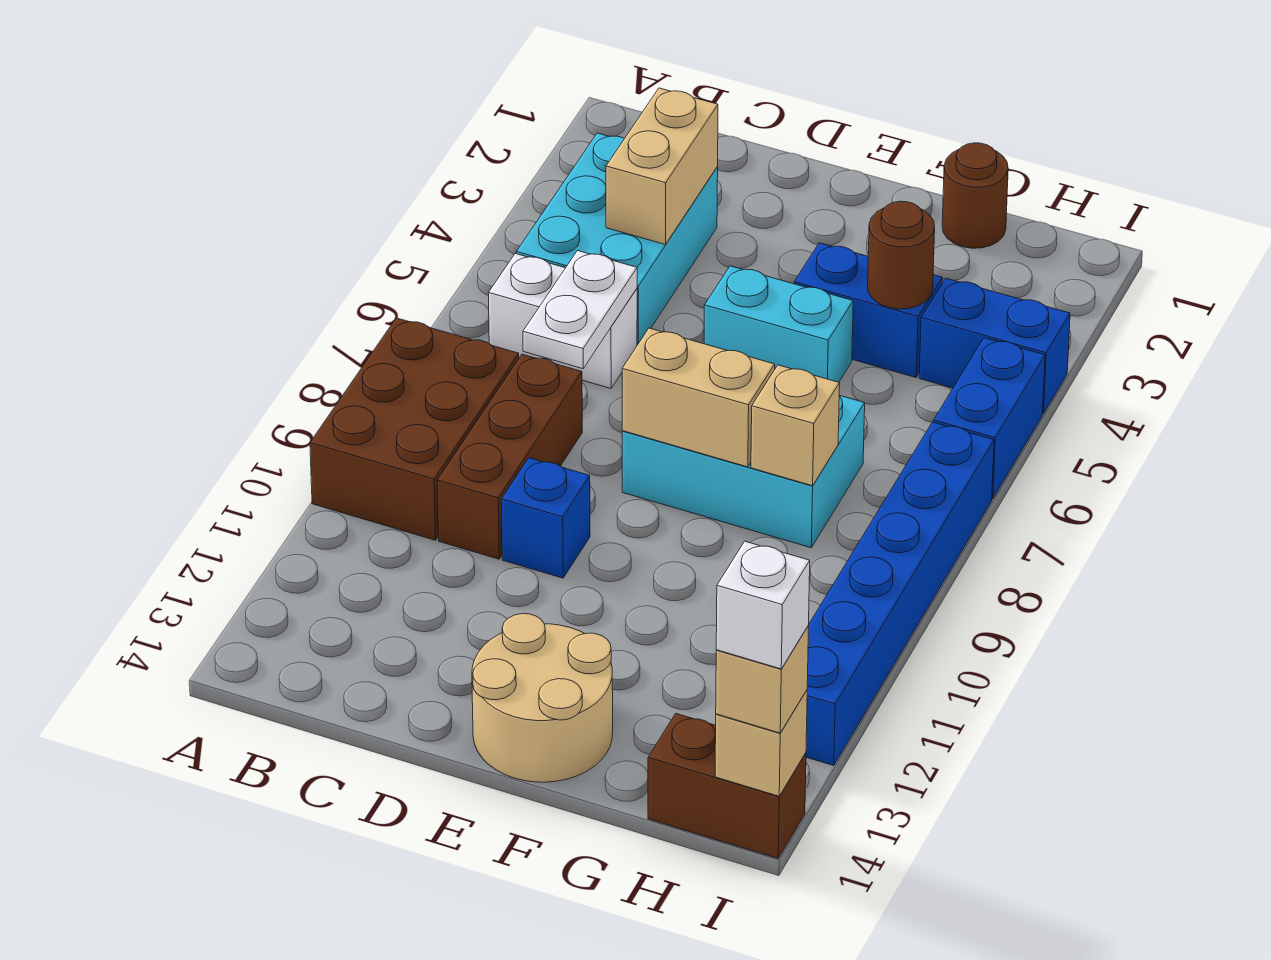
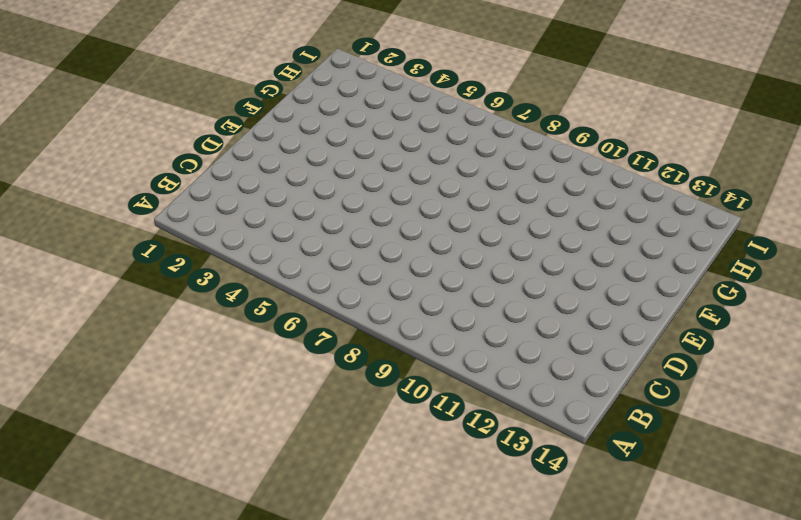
none -> brown brick A8:B10 level 1
none -> cyan brick B3:C5 level 1
none -> white brick B6:C6 level 1

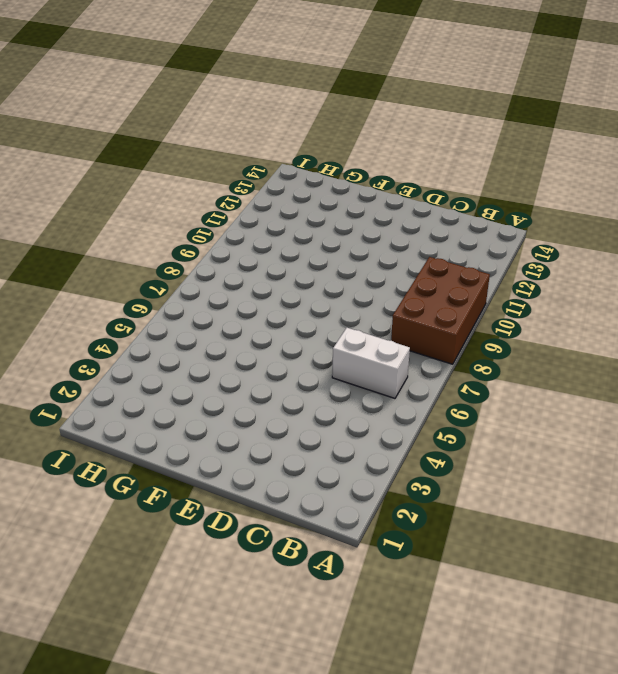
none -> cyan brick B3:C5 level 1
none -> brown brick C8:C10 level 1
none -> blue brick D10 level 1

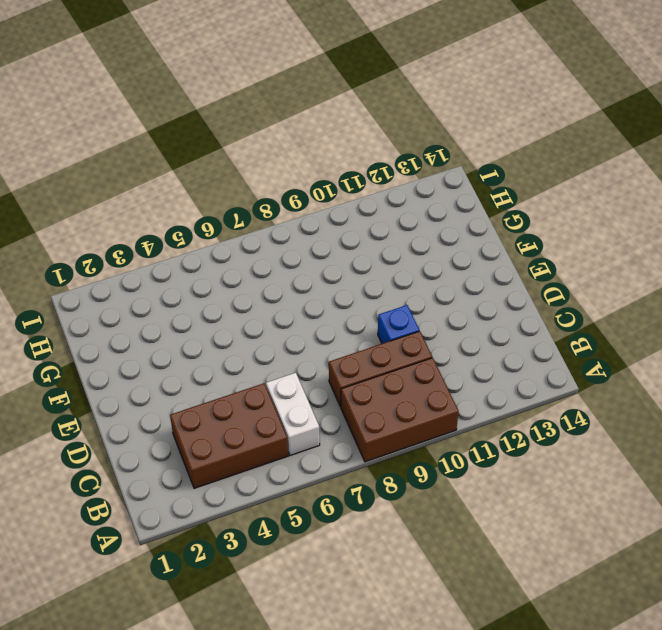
brown brick B3:C5 level 1 -> cyan brick B3:C5 level 1
none -> cyan brick E5:F5 level 1
none -> cyan brick E7:G8 level 1
none -> tan round brick E13:F14 level 1

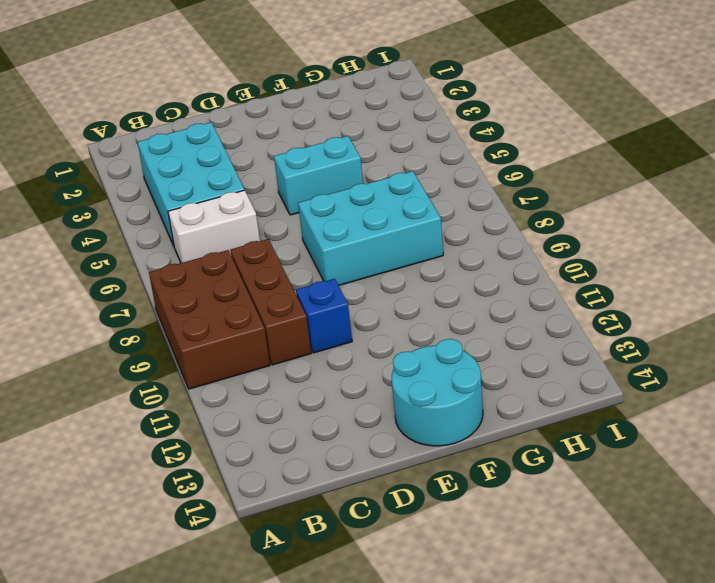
cyan round brick E13:F14 level 1 -> tan round brick E13:F14 level 1
none -> blue brick F4:G4 level 1
none -> brown round brick G1 level 1
none -> blue brick H4:I4 level 1

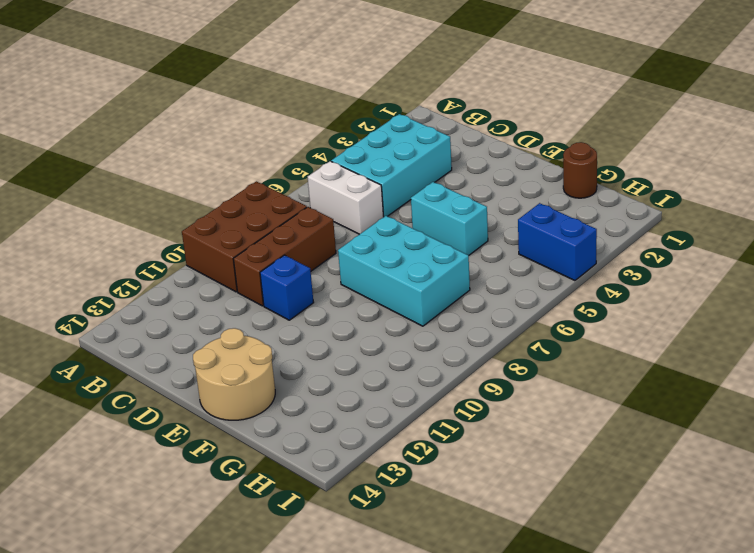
none -> blue brick F4:G4 level 1
none -> brown brick H14:I14 level 1
none -> blue brick I5:I6 level 1

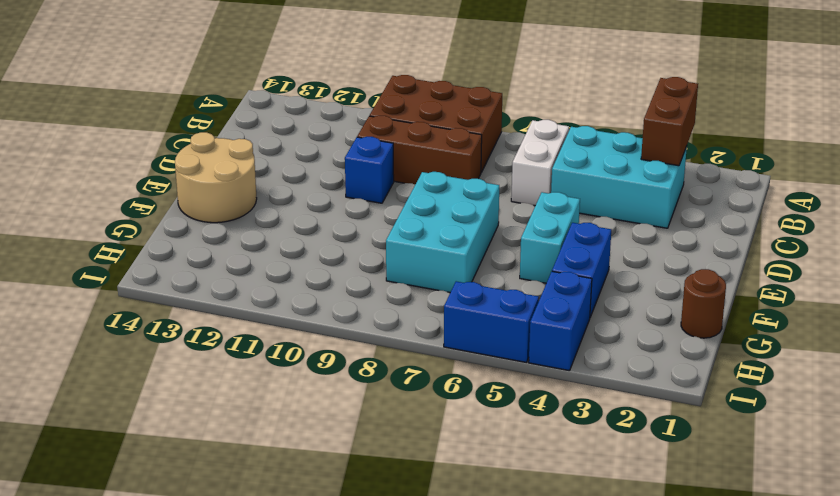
brown brick A3:B3 level 2 -> brown brick H14:I14 level 1
none -> blue brick I7:I12 level 1
none -> tan brick C3:C4 level 2
none -> white plate C6:C7 level 2

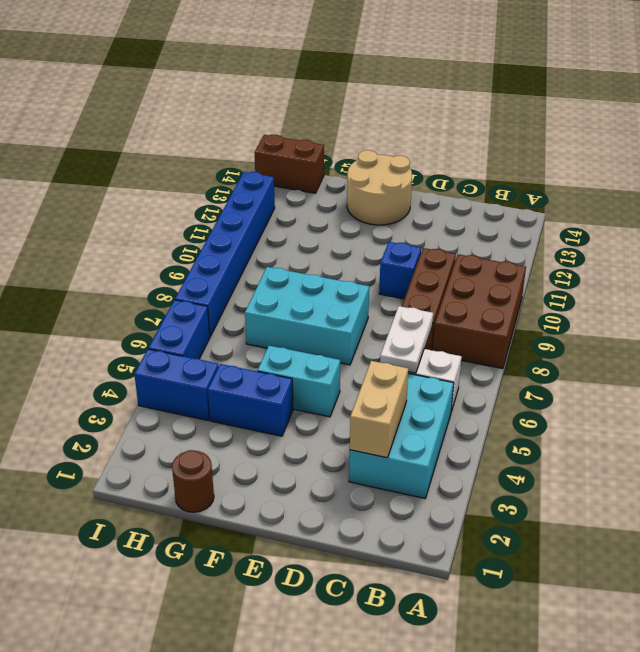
none -> tan brick E8:F8 level 2
none -> brown round brick G4 level 2
none -> tan brick G8 level 2

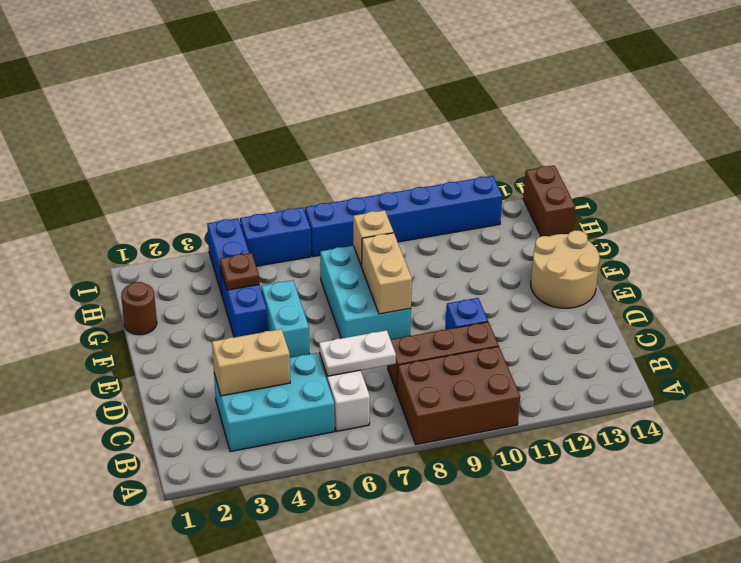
brown plate G4 level 2 -> brown round brick G4 level 2
none -> tan brick I14 level 2
none -> tan brick I14 level 3
none -> white brick I14 level 4

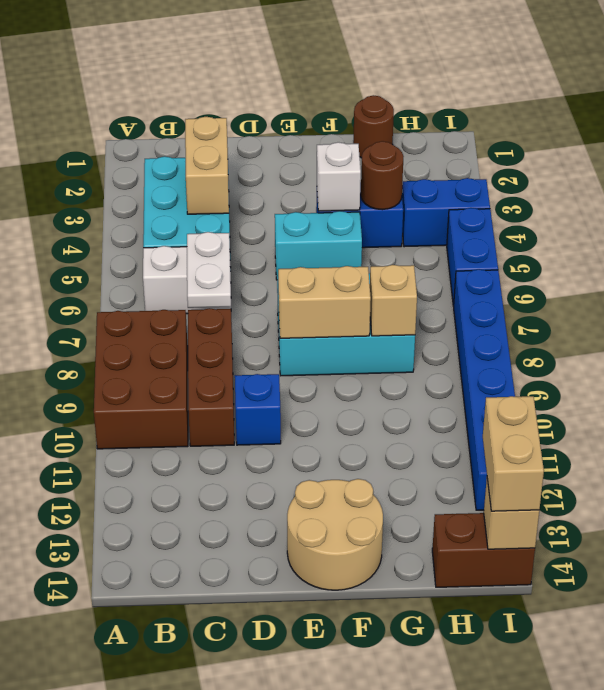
white brick F4 level 2 -> white brick I14 level 4
tan brick I13:I14 level 3 -> tan brick I14 level 3

